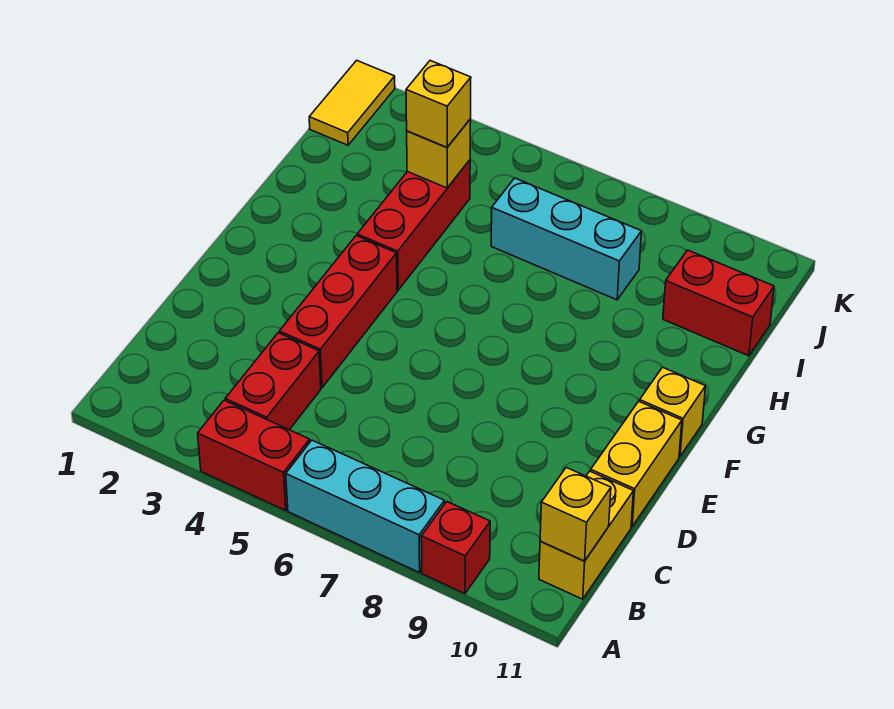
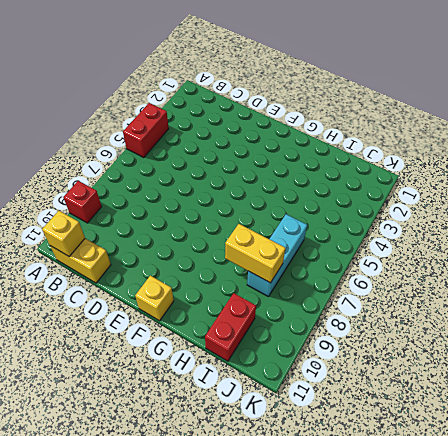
yellow brick H8:I8 level 2 -> yellow brick D11:E11 level 1
none -> cyan brick A6:A8 level 1
none -> red brick B4:C4 level 1
none -> red brick D4:F4 level 1

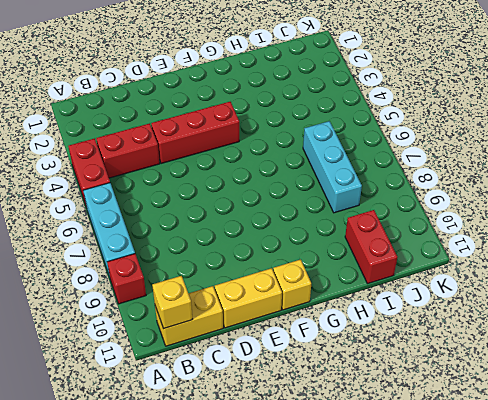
none -> red brick G4:I4 level 1
none -> yellow tile J1:K1 level 1
none -> yellow brick I4 level 2

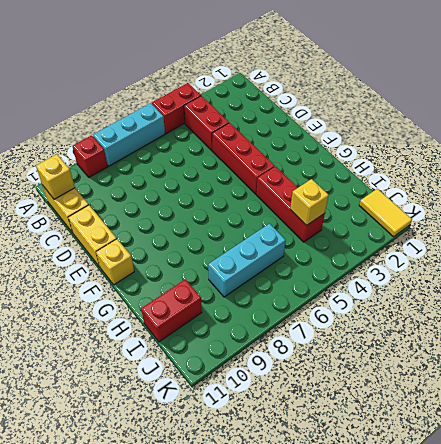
none -> yellow brick I4 level 3

